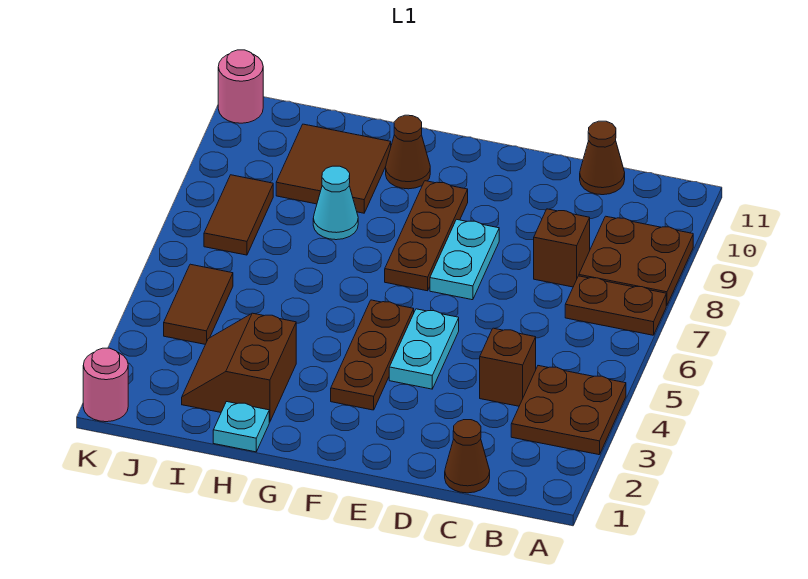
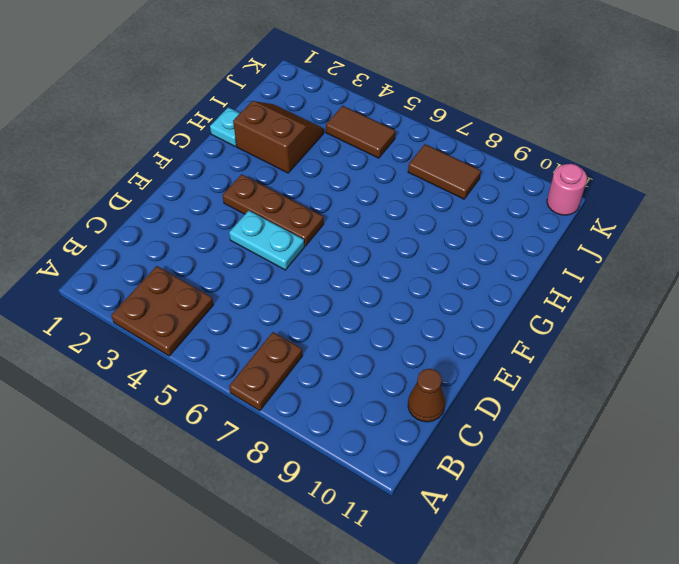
none -> brown plate A8:B9 level 1
none -> brown cone C1 level 1
none -> brown brick C4 level 1

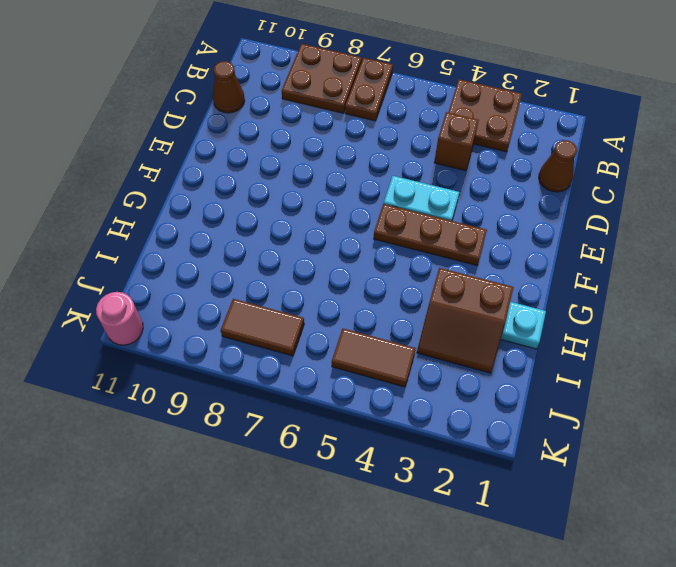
none -> brown brick C8 level 1
none -> cyan plate E7:E8 level 1
none -> brown plate F7:F9 level 1

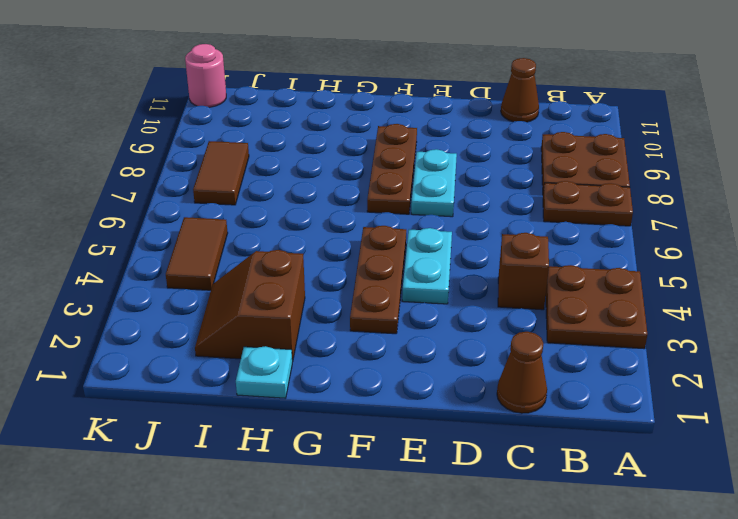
none -> brown brick C8 level 1
none -> brown cone G10 level 1
none -> cyan cone H8 level 1

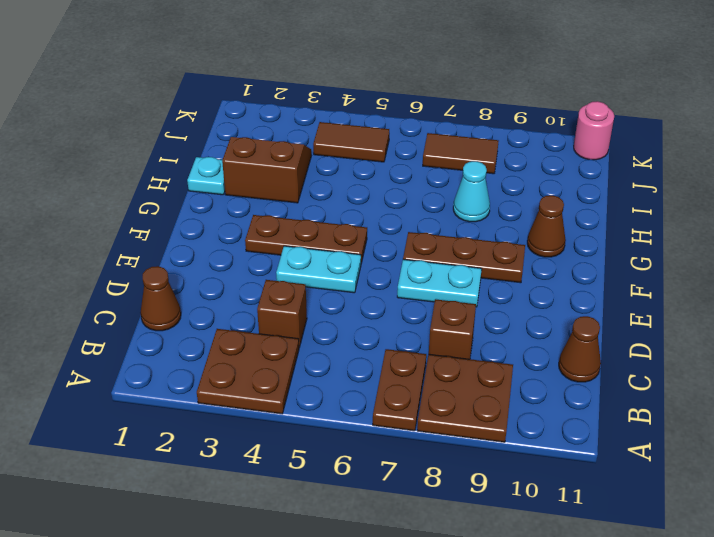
none -> brown tile H9:I10 level 1
none -> pink round brick K1 level 1

